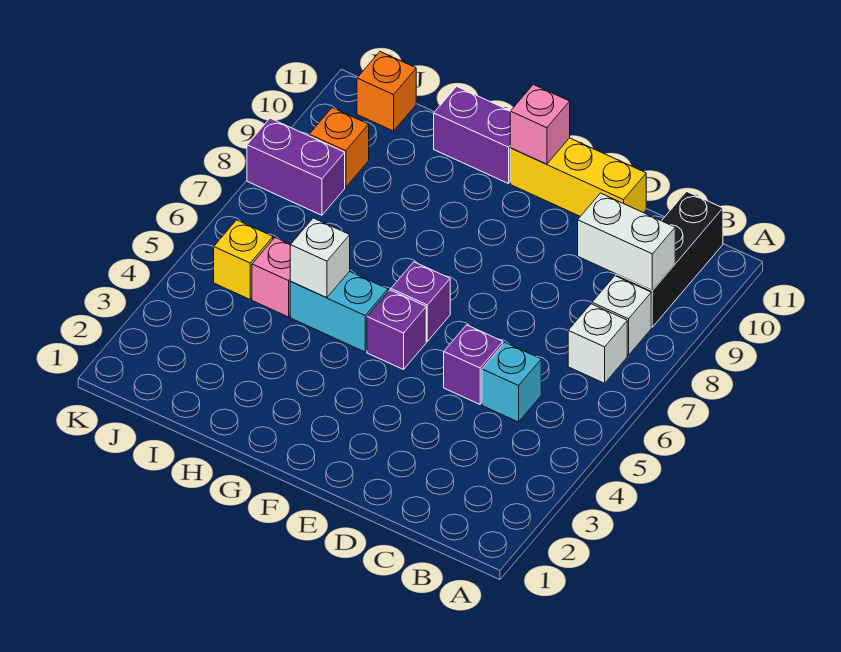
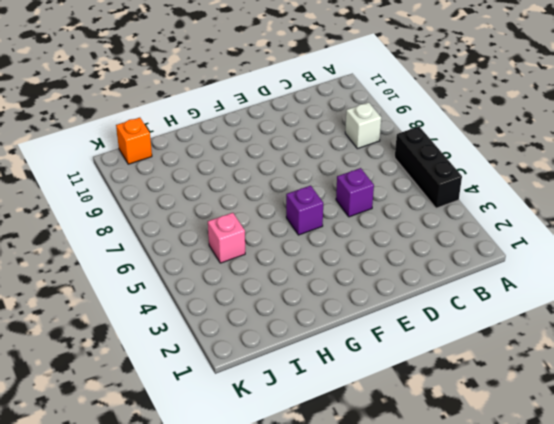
black brick A4:A6 level 1 -> black brick B9:B11 level 1
none -> white brick B7 level 1
none -> cyan brick C5 level 1
none -> yellow brick D11:F11 level 1

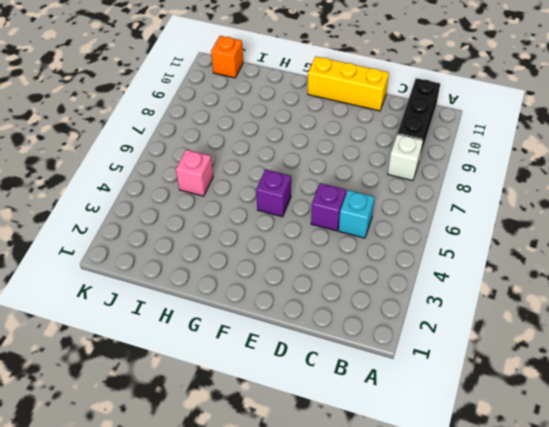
none -> white brick B7 level 1
none -> purple brick F6 level 1
none -> cyan brick G5:H5 level 1

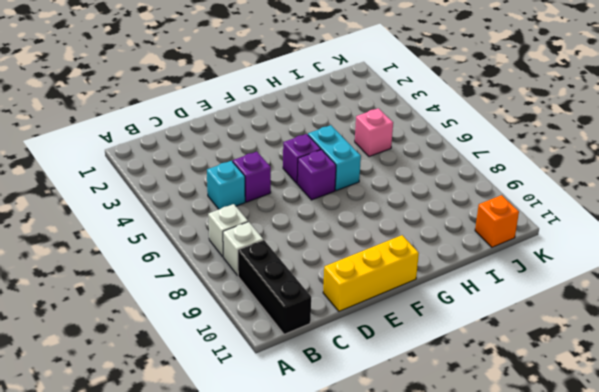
cyan brick G5:G6 level 1 -> cyan brick G5:H5 level 1
none -> purple brick G11:H11 level 1
none -> yellow brick J5 level 1
none -> purple brick J8:K8 level 1

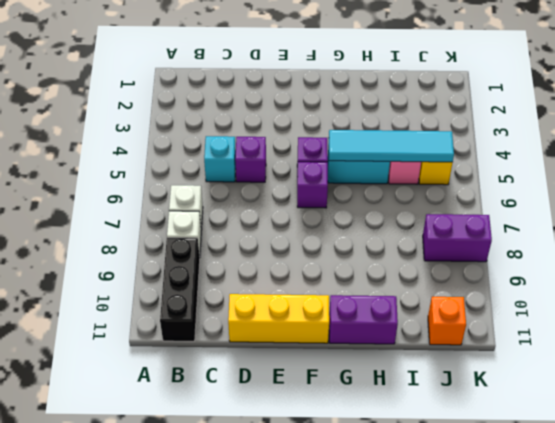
cyan tile G5:J5 level 2 -> white brick H5 level 2
none -> orange brick J9 level 1
none -> white brick B9:C9 level 2
none -> pink brick F11 level 2

